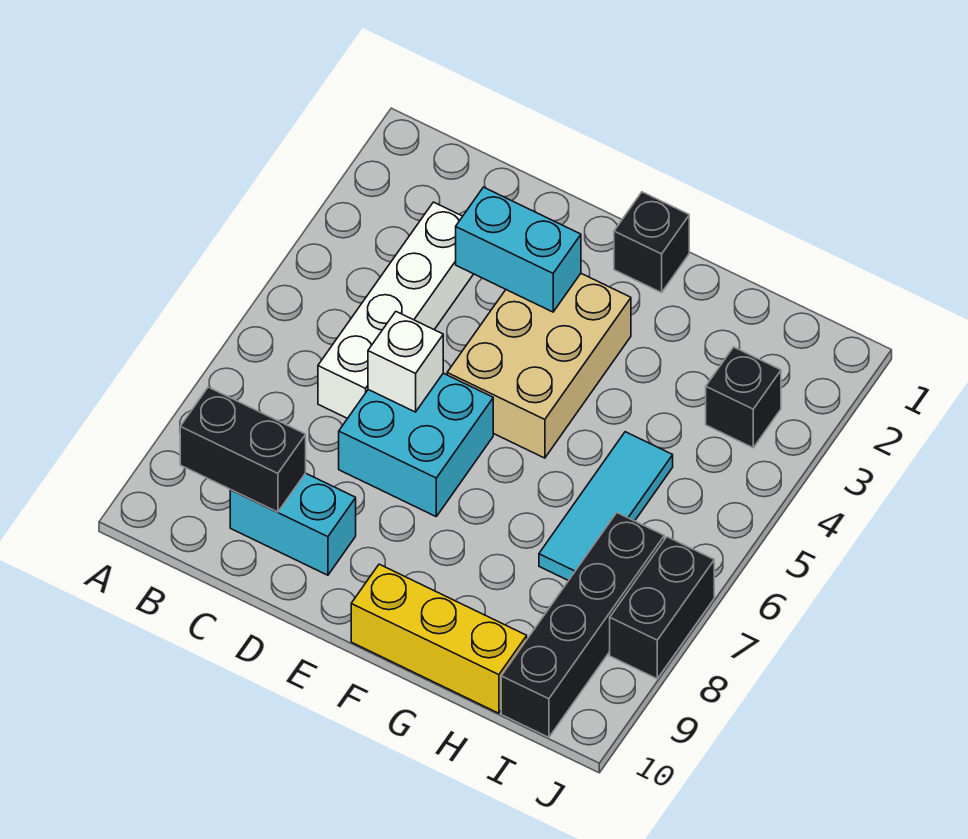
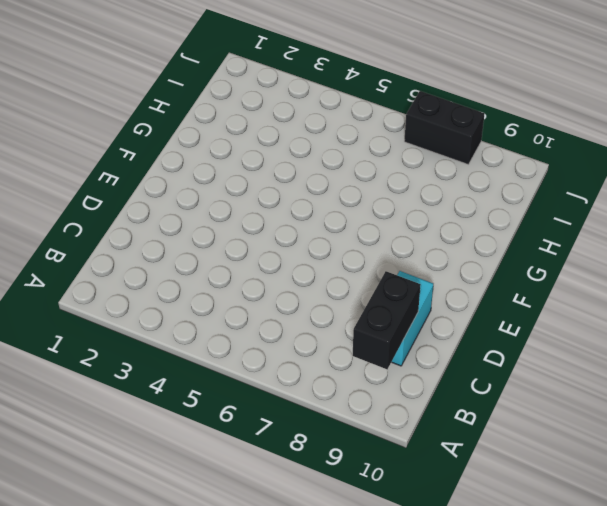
none -> white brick C3:C6 level 1
none -> cyan brick D6:E7 level 1
none -> tan brick E3:F5 level 1

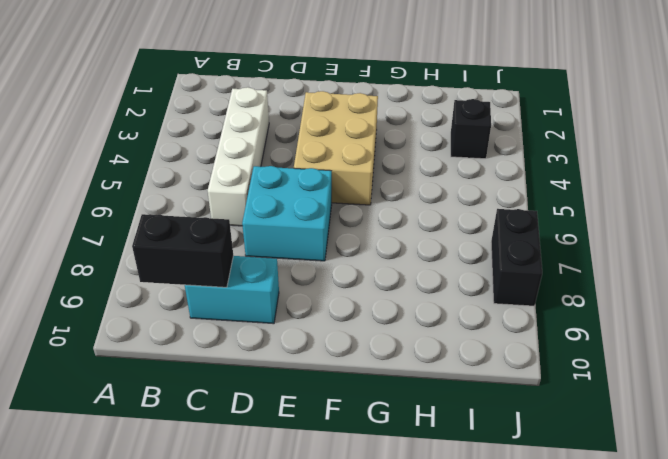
none -> black brick F1 level 1
none -> yellow brick F10:H10 level 1
none -> cyan tile H5:H7 level 1

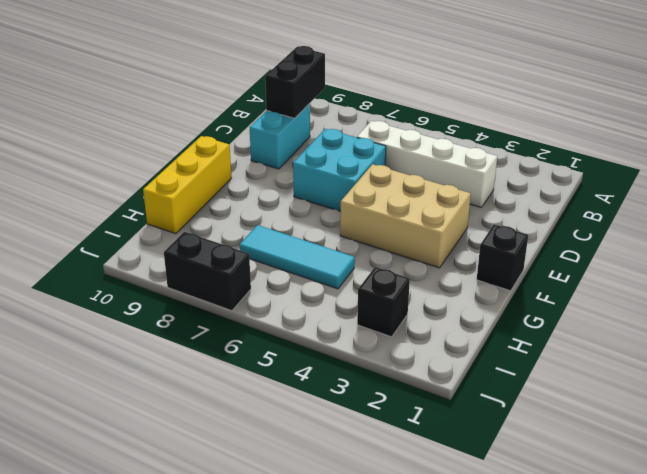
none -> black brick I7:I10 level 1
none -> cyan brick D3:E3 level 2
none -> white brick D6 level 2

